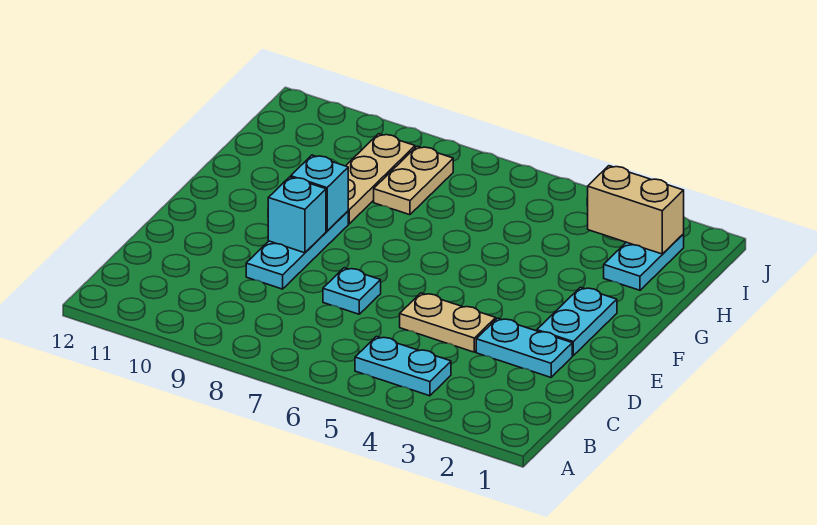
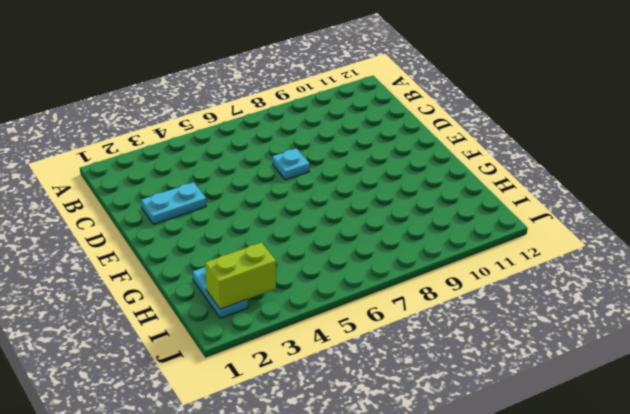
lime brick I2:I3 level 2 -> tan brick I2:I3 level 2
none -> cyan plate B4:B5 level 1
none -> tan plate D4:D5 level 1
none -> cyan plate D9:F9 level 1

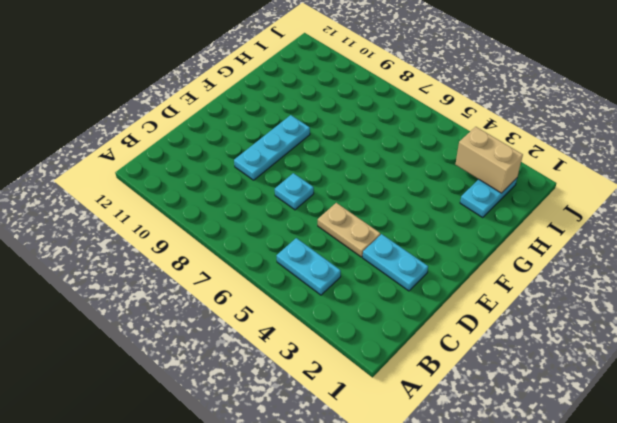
none -> cyan plate E2:F2 level 1
none -> tan plate G9:I9 level 1
none -> tan plate H8:I8 level 1

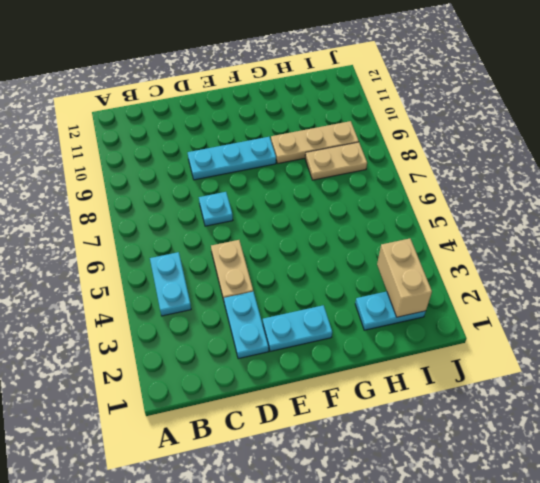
none -> cyan brick E9 level 2
none -> cyan brick F9 level 2

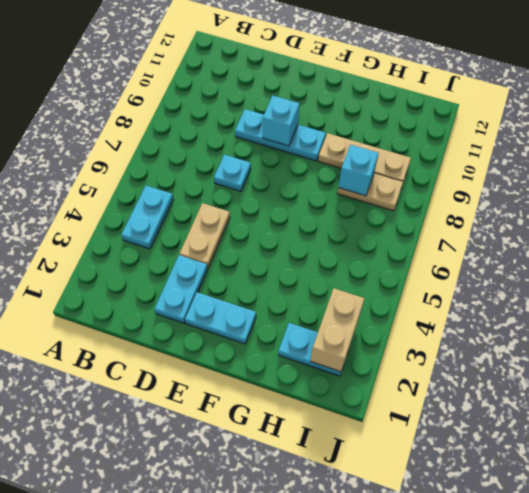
cyan brick H8 level 2 -> cyan brick F9 level 2

